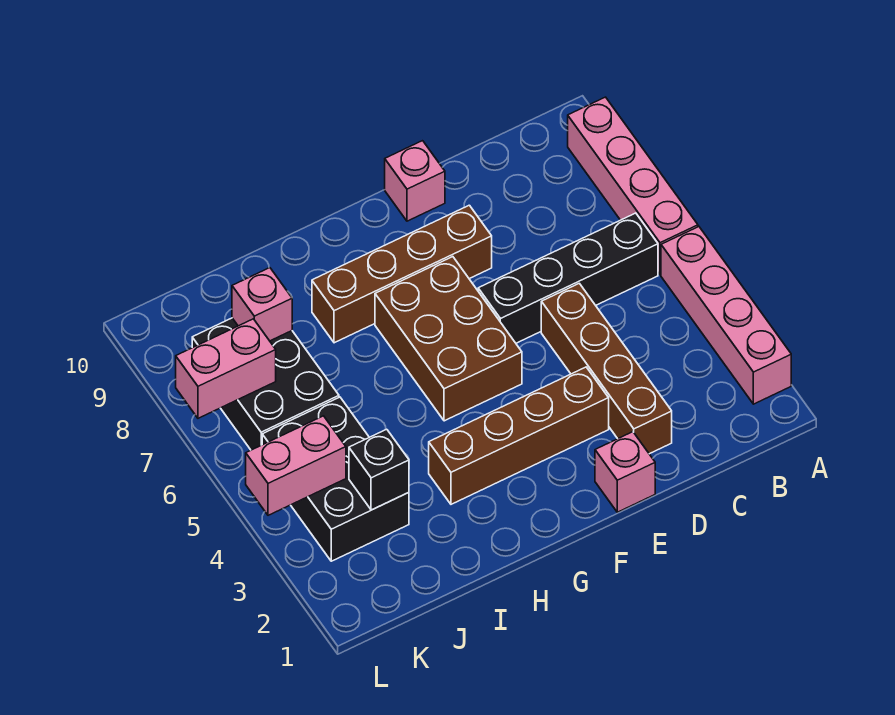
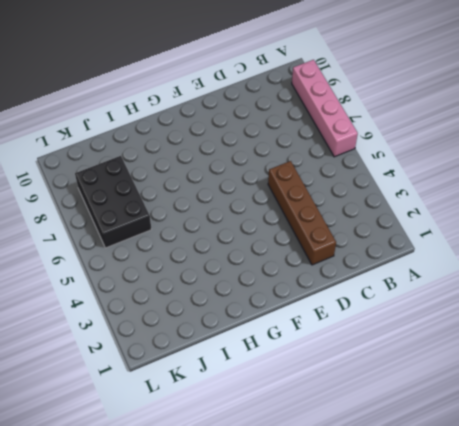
none -> pink brick A2:A5 level 1
none -> black brick B6:E6 level 1
none -> pink brick E1 level 1

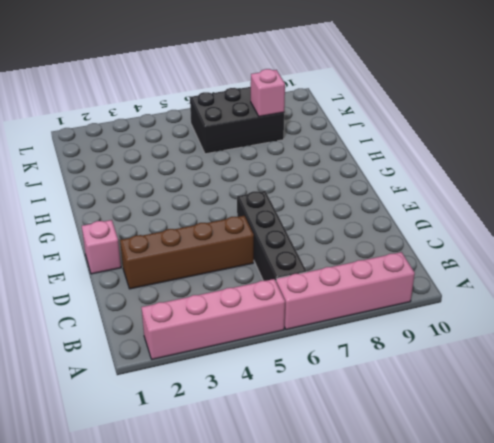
none -> brown brick E3:H3 level 1
none -> brown brick E8:H8 level 1
none -> pink brick E10 level 1

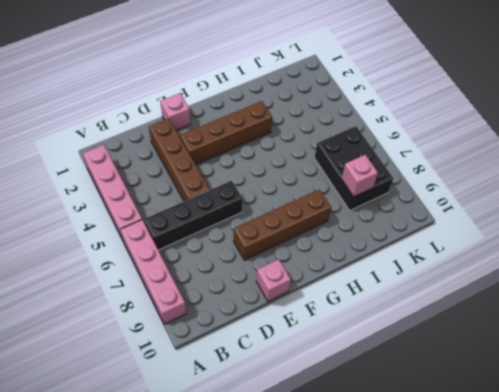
none -> brown brick F5:G7 level 1
none -> black brick J3:K5 level 1
none -> black brick J3 level 2

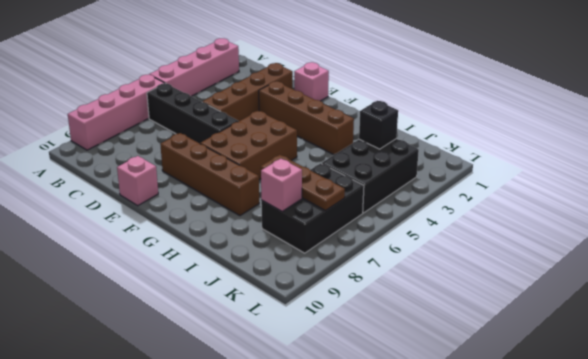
brown plate I7:K7 level 2 -> pink brick K7:L7 level 2
none -> pink brick K4:L4 level 2

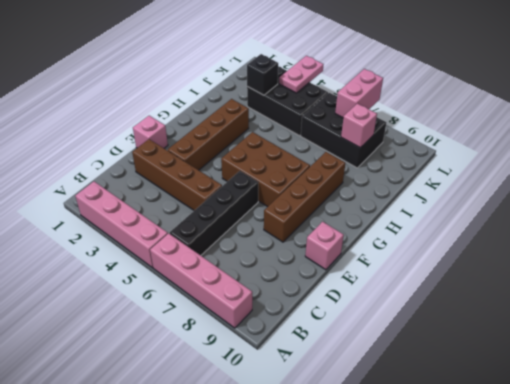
pink plate K4:L4 level 2 -> pink brick K4:L4 level 2

